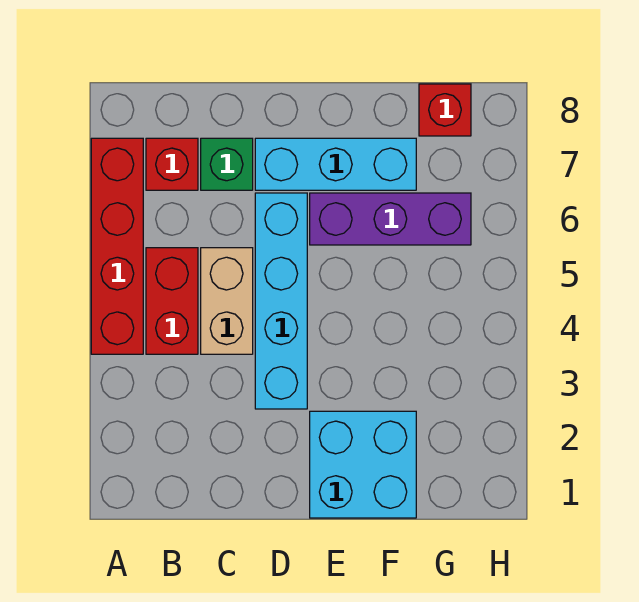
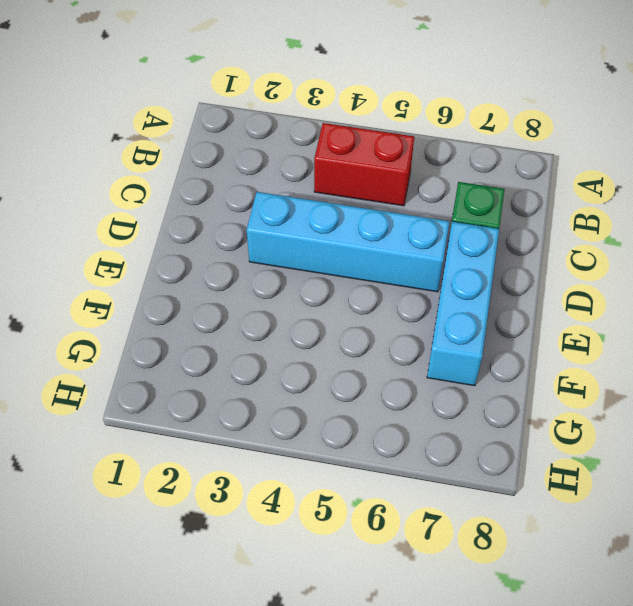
none -> red brick A4:A7 level 1
none -> red brick B7 level 1

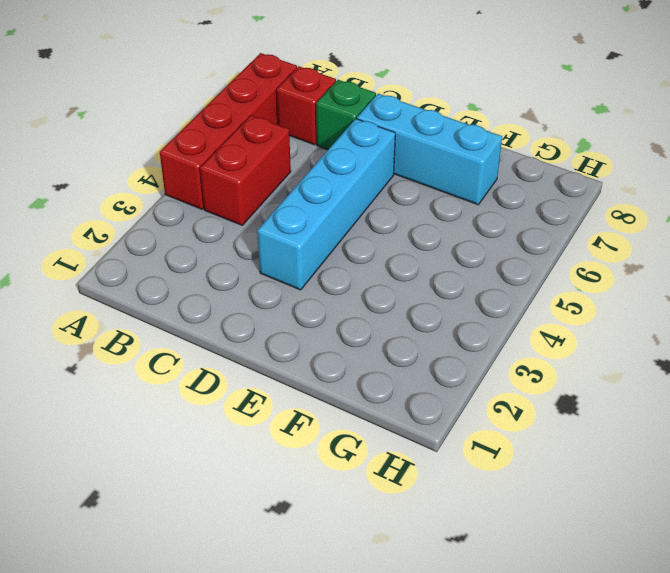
none -> tan brick C4:C5 level 1
none -> cyan brick E1:F2 level 1

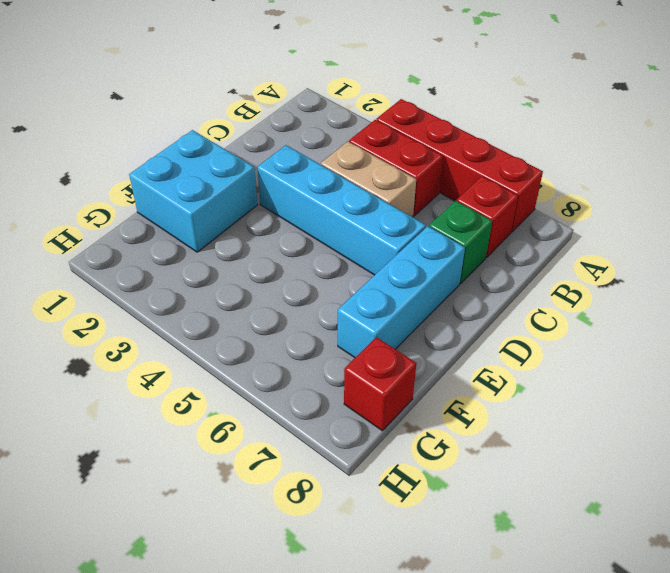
none -> purple brick E6:G6 level 1

